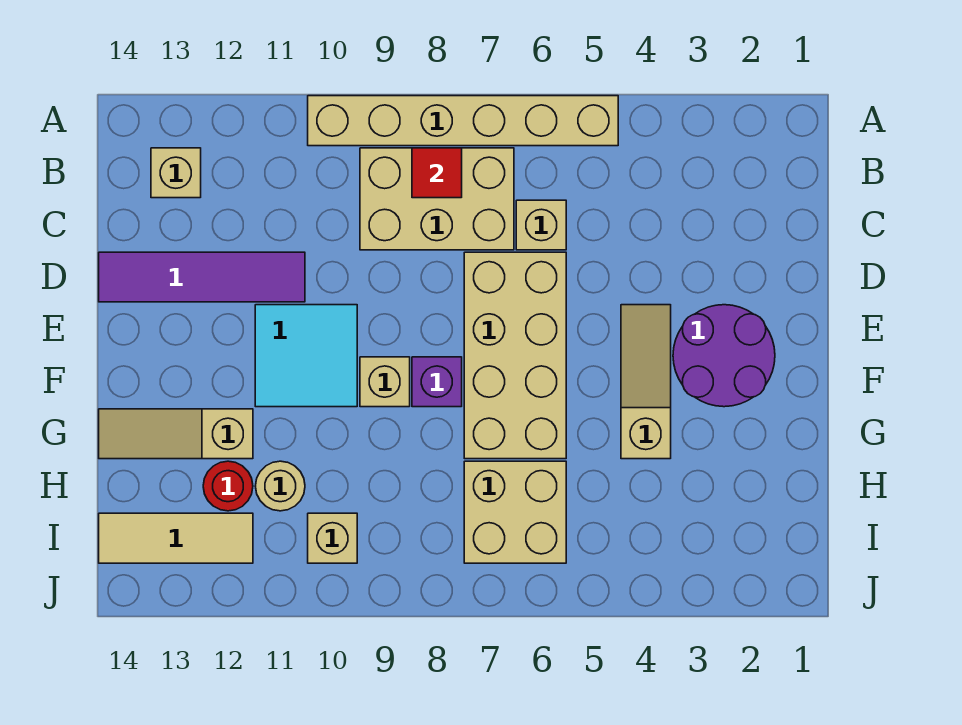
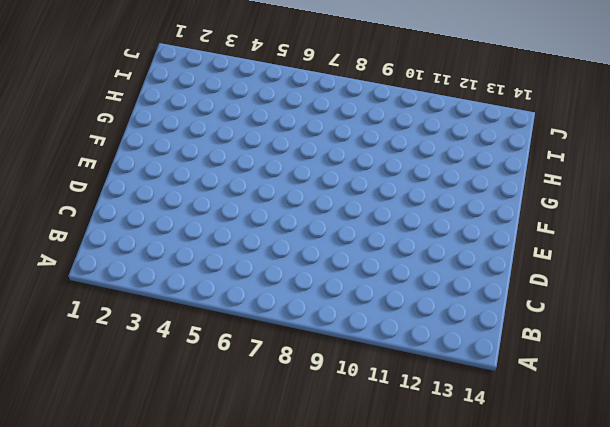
none -> tan brick A5:A10 level 1
none -> tan brick B7:C9 level 1
none -> tan brick B13 level 1

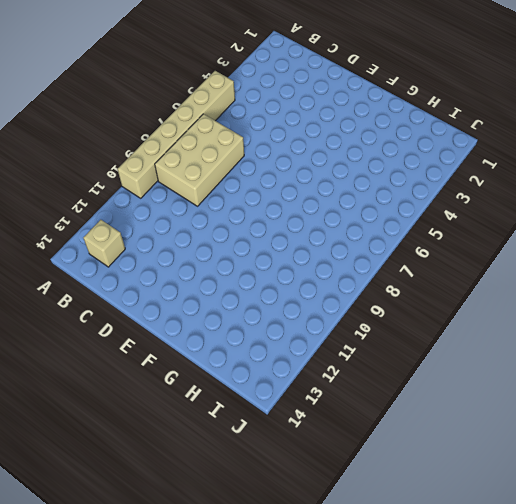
none -> tan brick C6 level 1
none -> tan brick D6:G7 level 1
none -> purple tile D11:D14 level 1

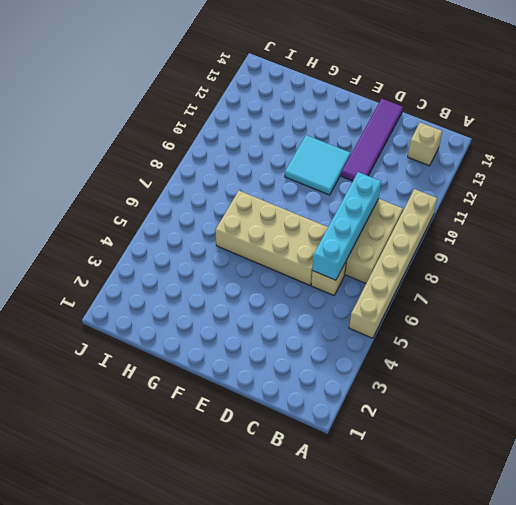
cyan brick C6:C9 level 2 -> none
none -> purple round brick E2:F3 level 1
none -> tan slope E4:G4 level 1 top G
none -> purple brick F8 level 1

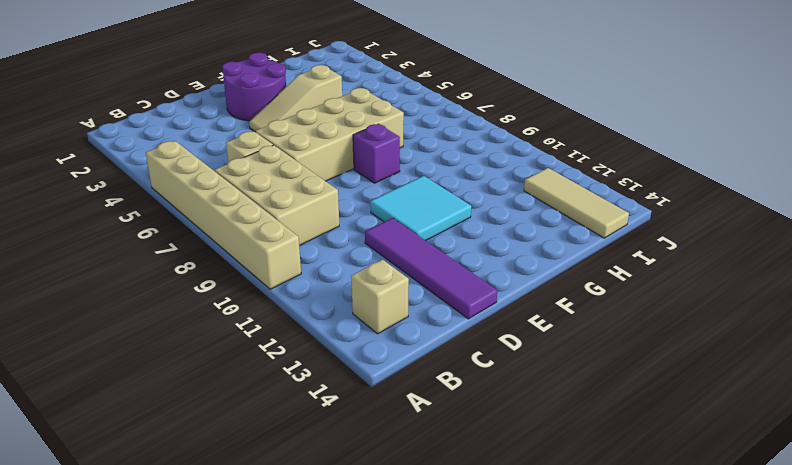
none -> tan brick F9 level 1
none -> tan slope G12:G14 level 1 top 12
none -> tan brick H6:I7 level 1

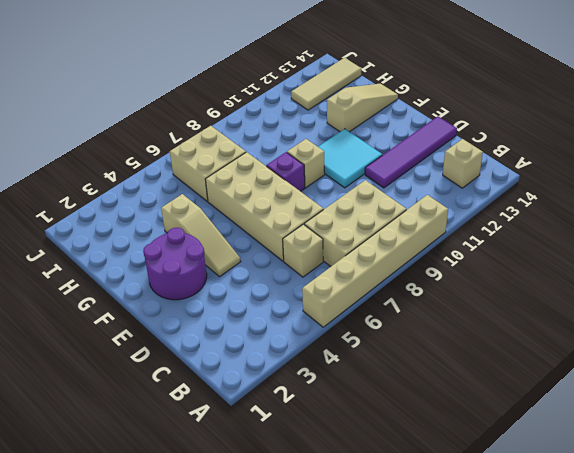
none -> tan round brick H11 level 1
none -> red round brick H12 level 1
none -> tan brick I10 level 1

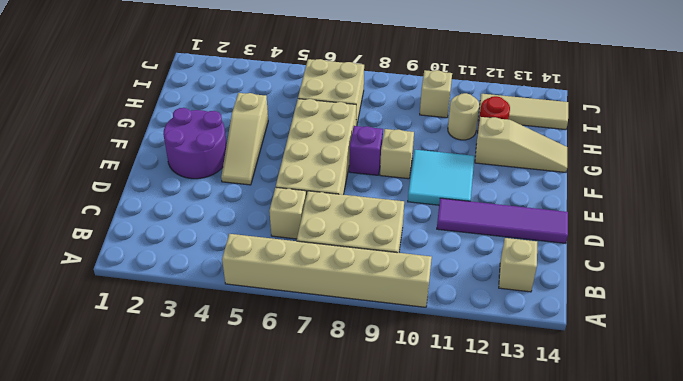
none -> red tile B8 level 2

